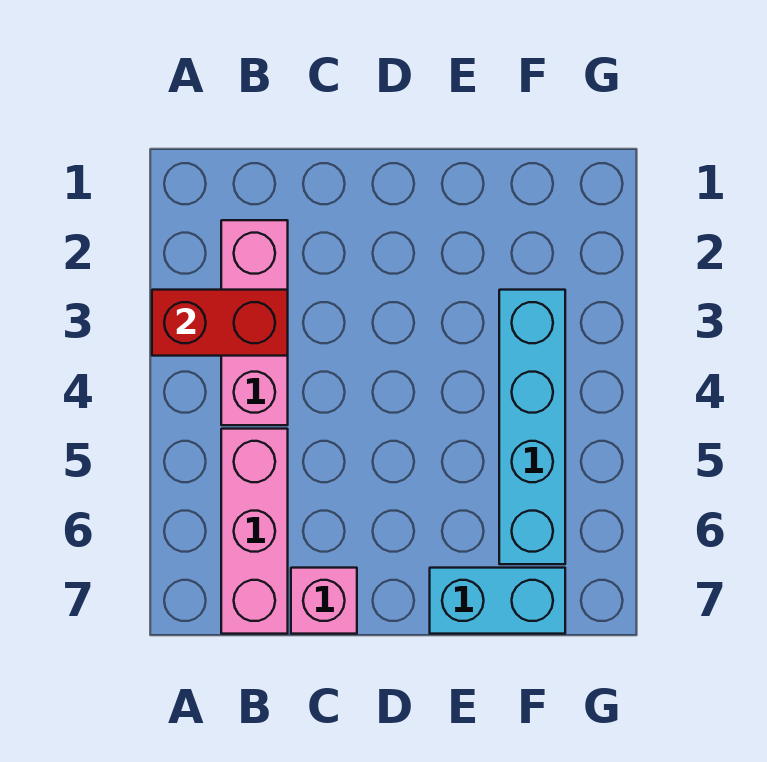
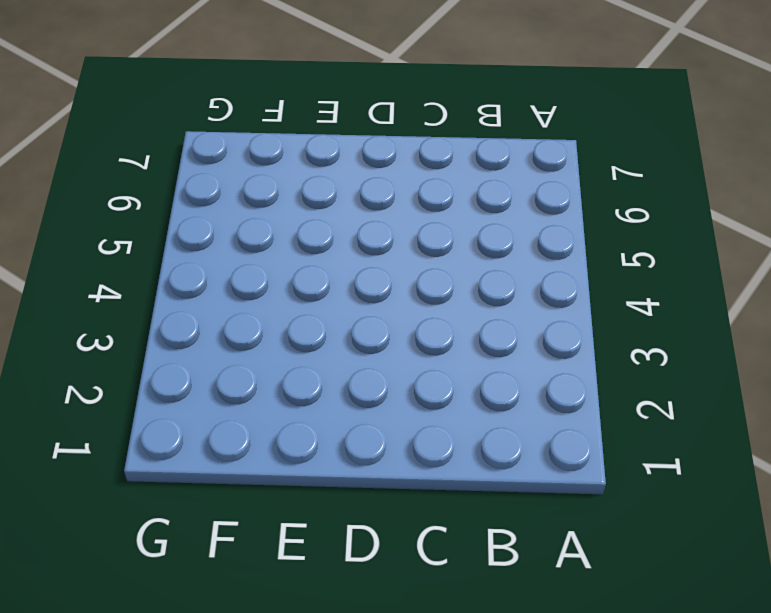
none -> pink brick B2:B4 level 1
none -> pink brick B5:B7 level 1

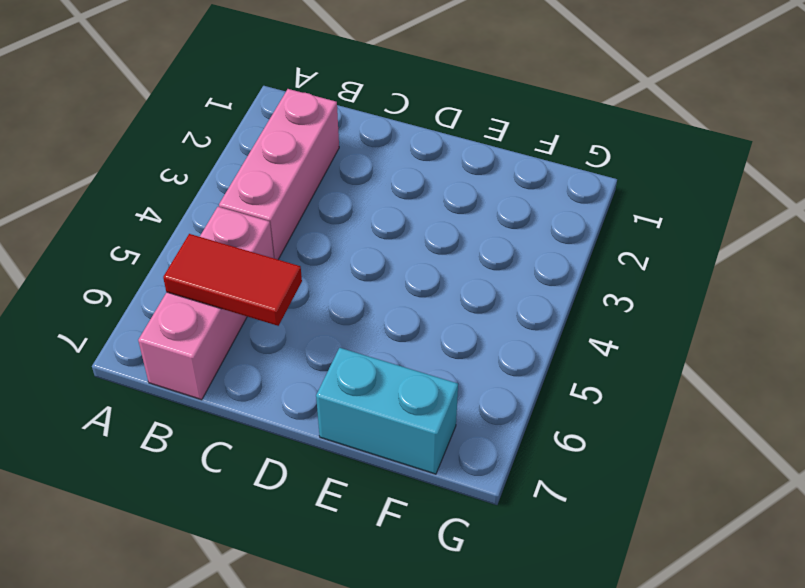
red tile B6:C6 level 2 -> none
none -> pink brick C7 level 1
none -> cyan brick F3:F6 level 1

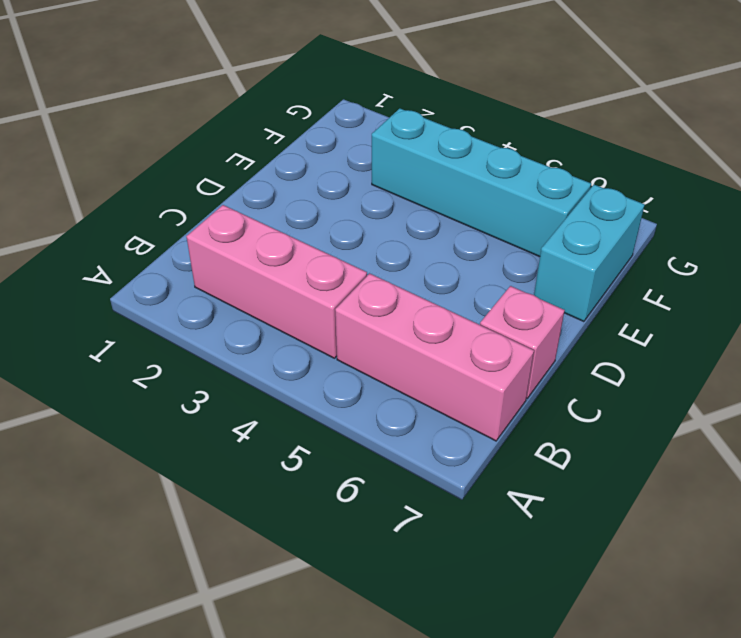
none -> red brick A3:B3 level 2

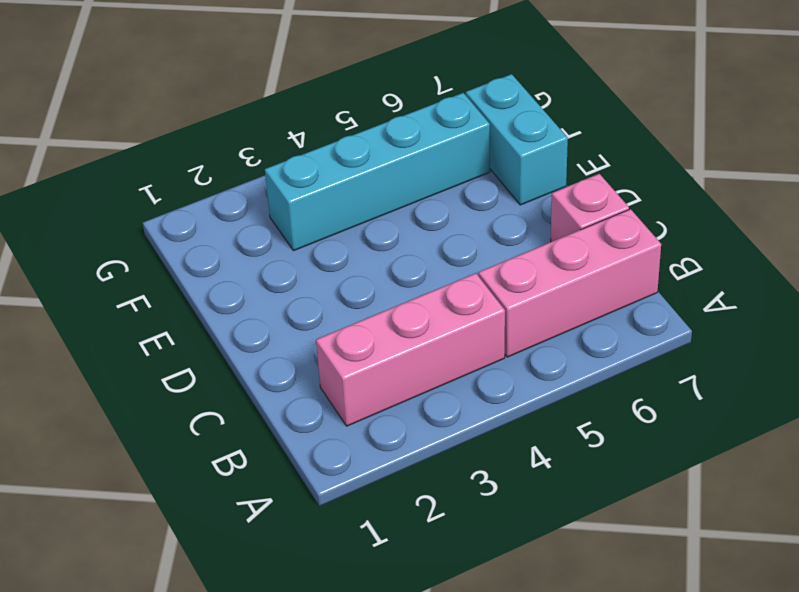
none -> red brick A3:B3 level 2

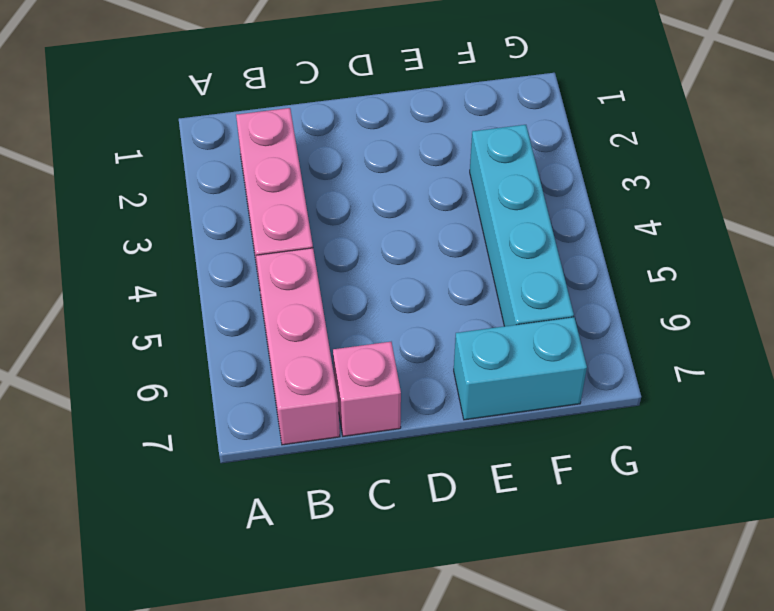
none -> red brick A3:B3 level 2

